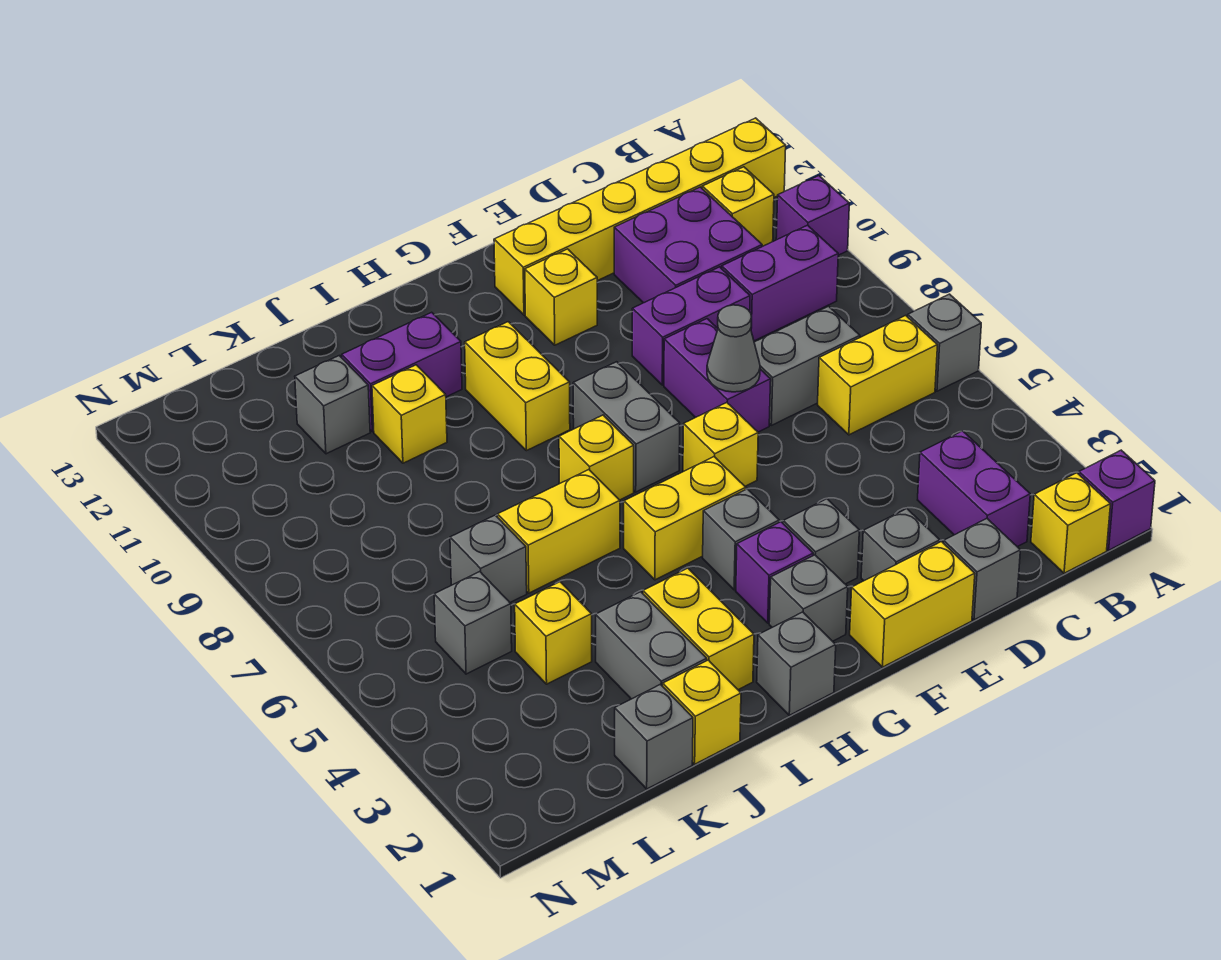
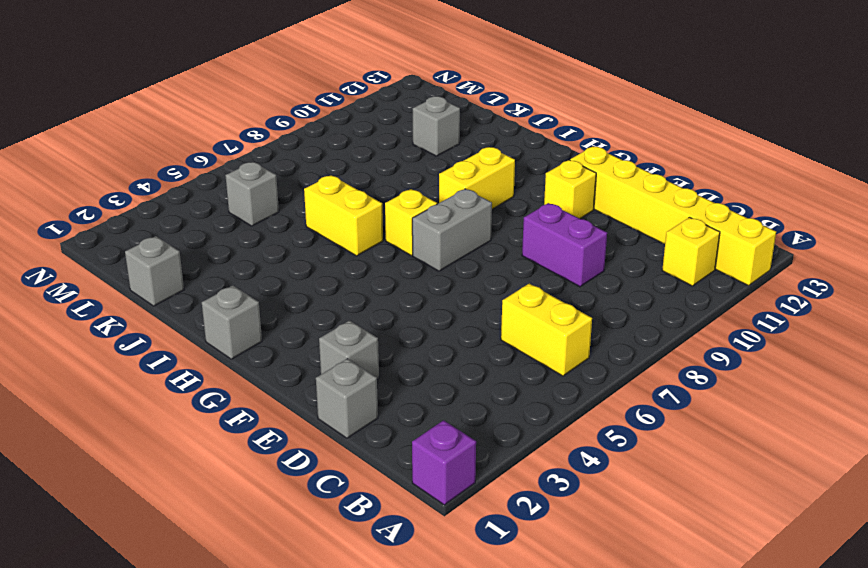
none -> grey brick A6 level 1
none -> purple brick A10 level 1
none -> yellow brick B1 level 1
none -> purple brick B9:C9 level 1

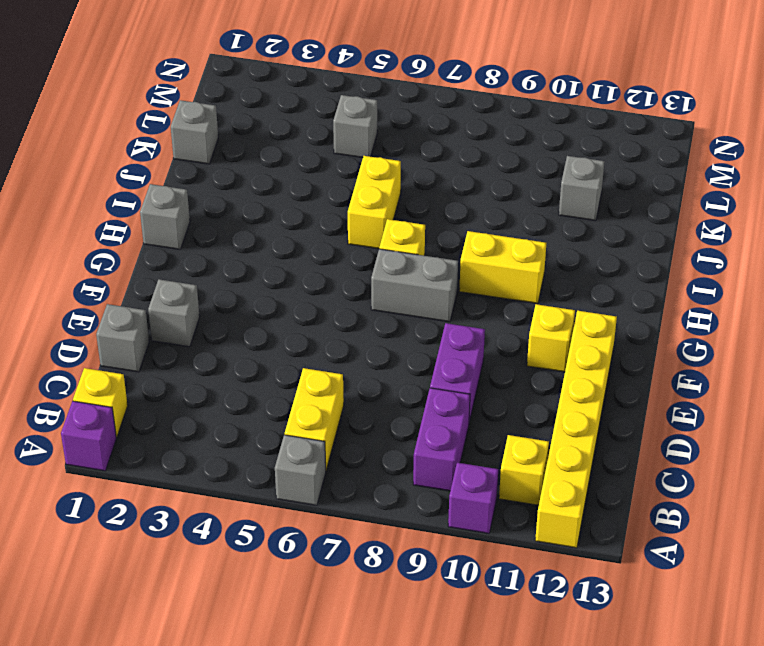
none -> purple brick C2:C3 level 1
none -> grey brick C7:D7 level 1
none -> purple brick C10:D11 level 1
none -> yellow brick E1:F1 level 1

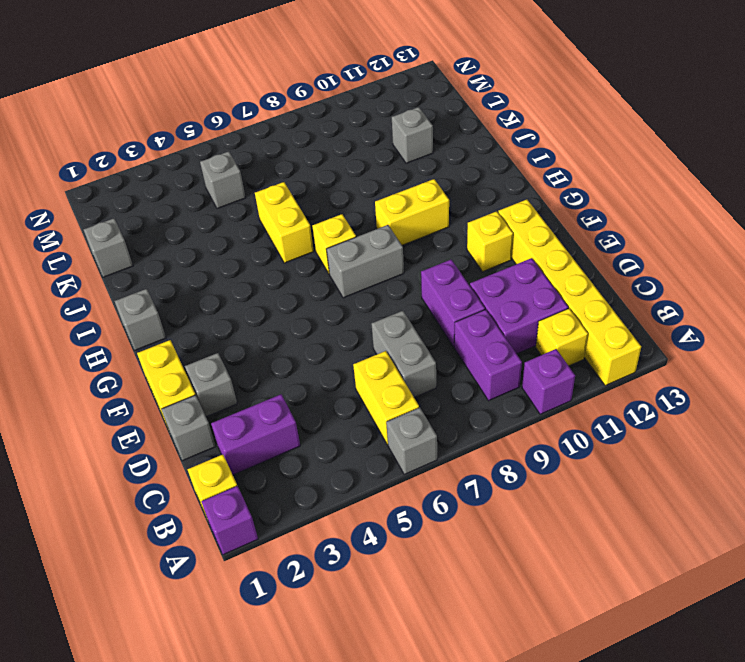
none -> purple brick E7:E8 level 1
none -> grey brick F3 level 1
none -> yellow brick F6 level 1
none -> grey brick G2 level 1

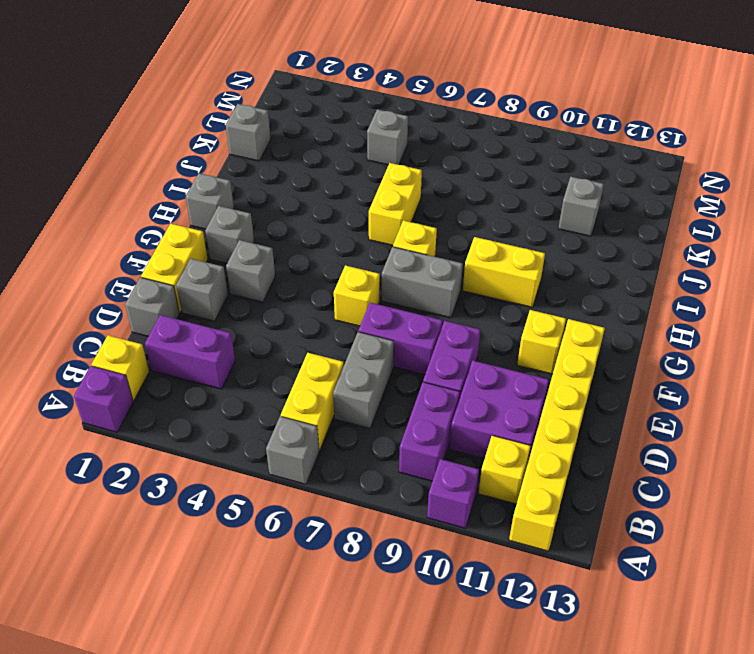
none -> purple brick G3 level 1
none -> grey brick G4 level 1
none -> yellow brick G5:H5 level 1
none -> yellow brick I2:I3 level 1

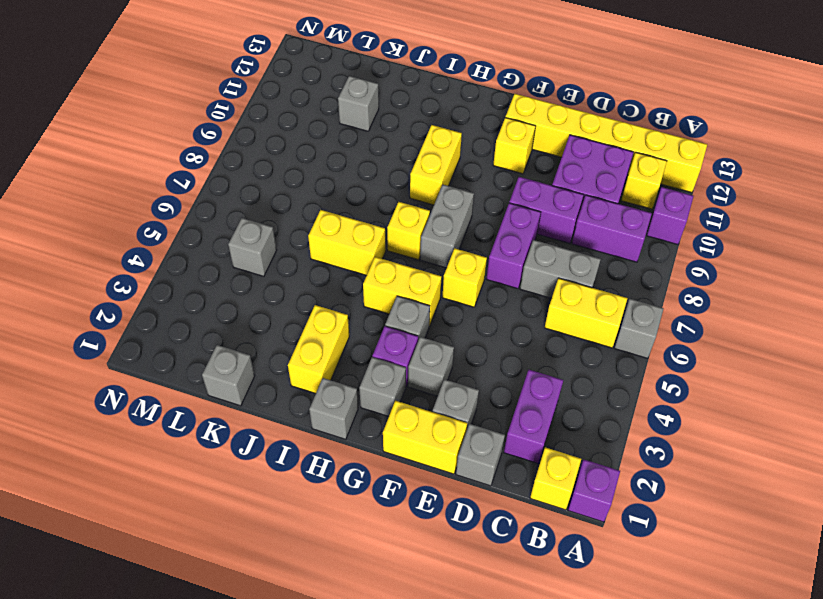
none -> purple brick I11:J11 level 1
none -> yellow brick J1 level 1
none -> grey brick J2:J3 level 1
none -> yellow brick J10 level 1

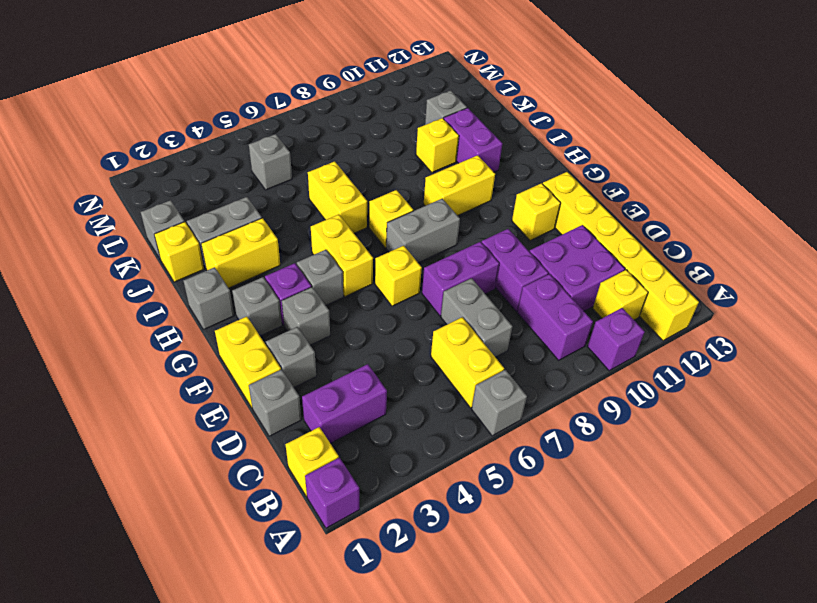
none -> yellow brick K4 level 1
none -> grey brick K6 level 1
none -> grey cone E7 level 2

